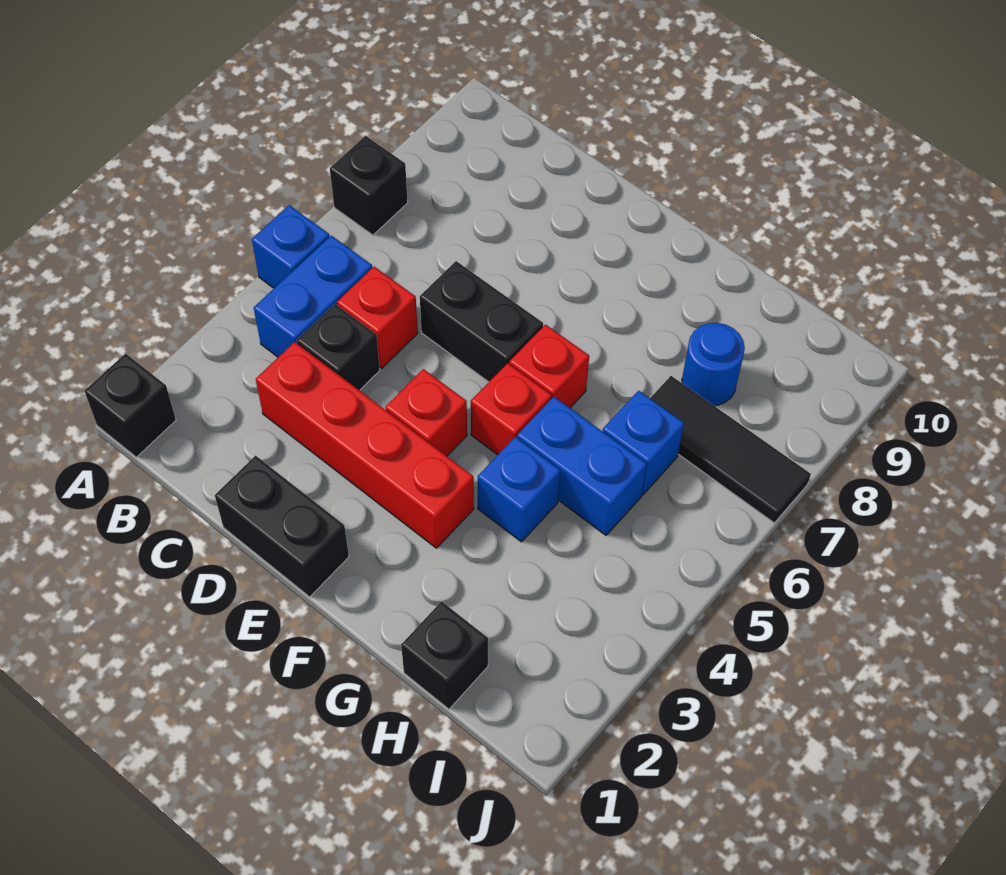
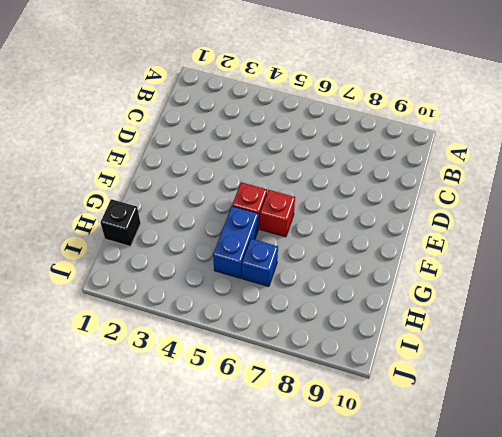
none -> black brick A1 level 1
none -> blue brick A5 level 1
none -> black brick A7 level 1

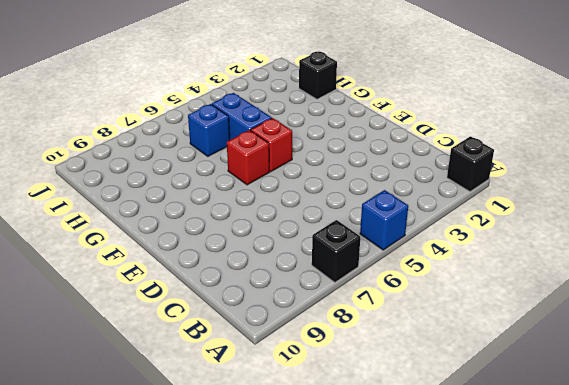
none -> blue brick B4:B5 level 1
none -> red brick C3:F3 level 1
none -> black brick C4 level 1

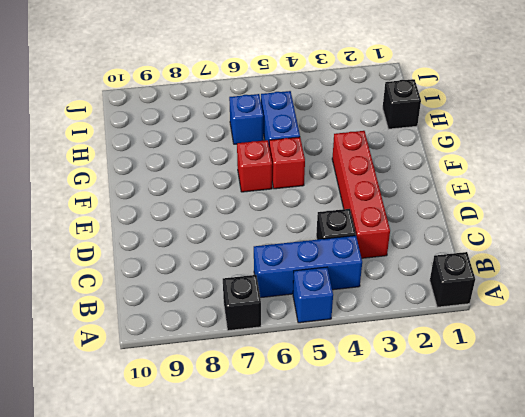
blue brick B4:B6 level 1 -> blue brick B4:B5 level 1
none -> red brick C5 level 1
none -> black brick D1:E1 level 1
none -> black brick D6:E6 level 1

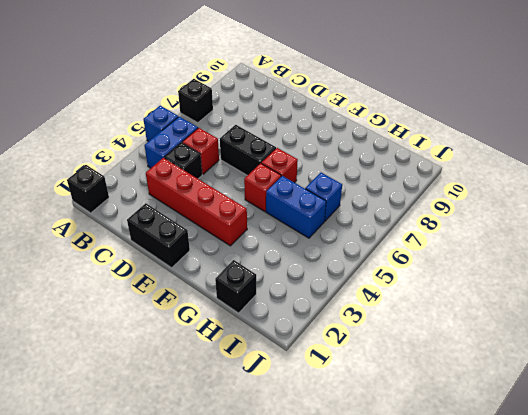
none -> red brick E4 level 1
none -> blue brick G4 level 1
none -> black tile H7:J7 level 1

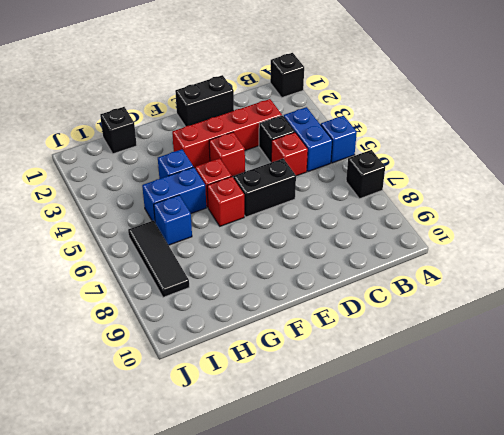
black tile I6:I8 level 1 -> black tile H7:J7 level 1
none -> blue round brick H8 level 1

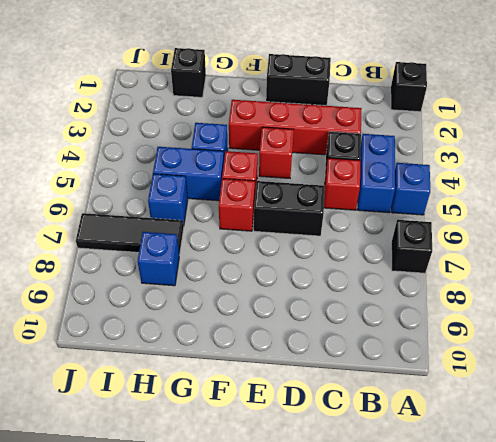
blue brick H8 level 1 -> blue round brick H8 level 1

